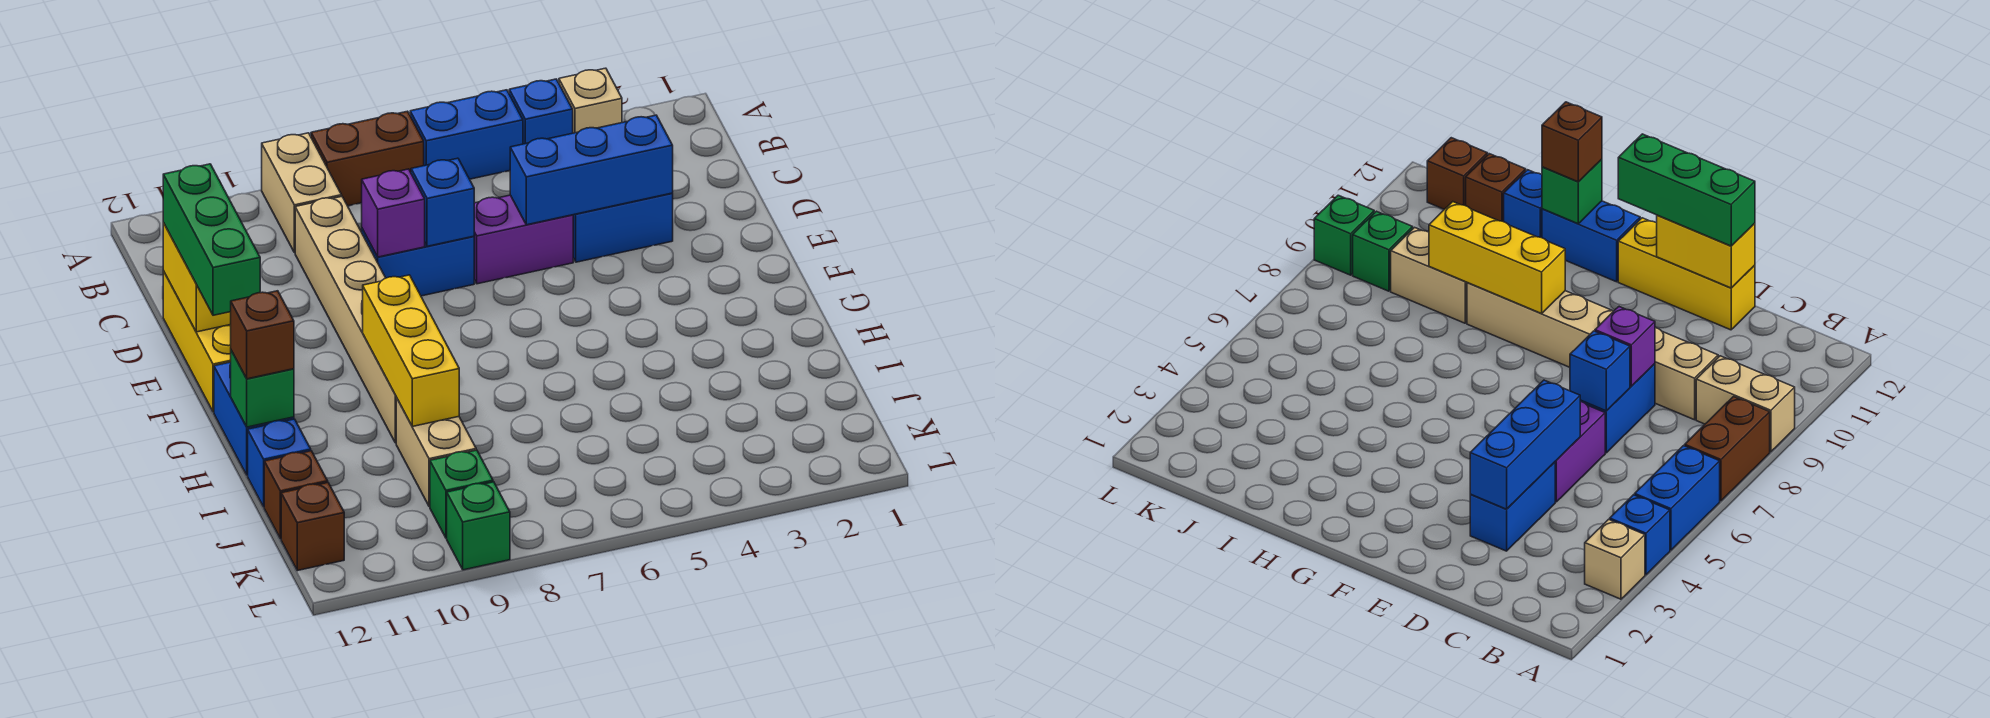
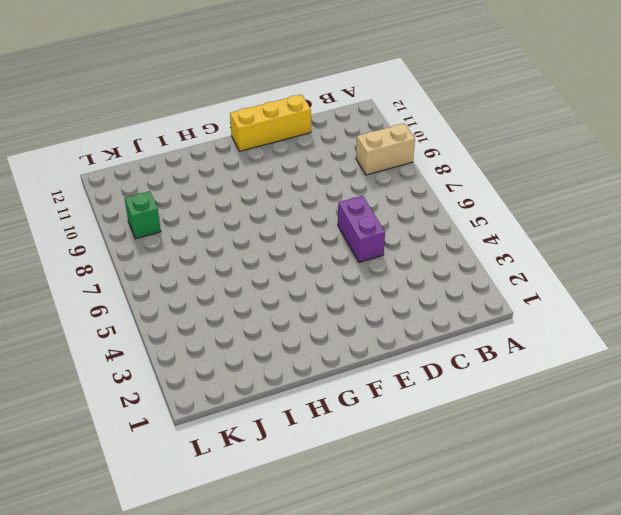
none -> tan brick A3 level 1
none -> blue brick A4 level 1
none -> blue brick A5:A6 level 1

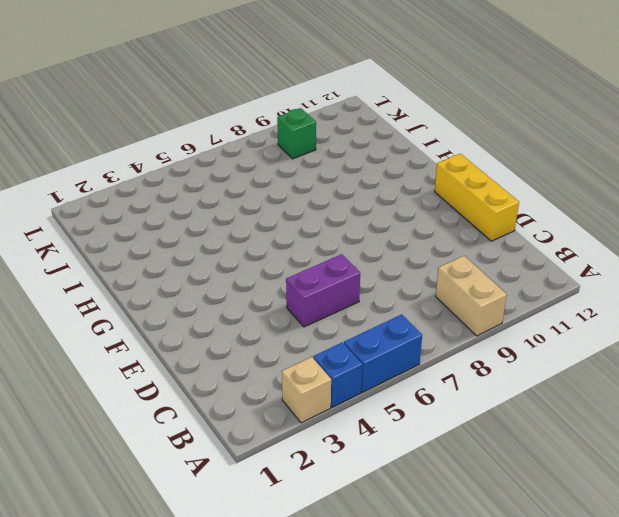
none -> brown brick A7:A8 level 1
none -> tan brick C9:H9 level 1
none -> blue brick D3:D4 level 1

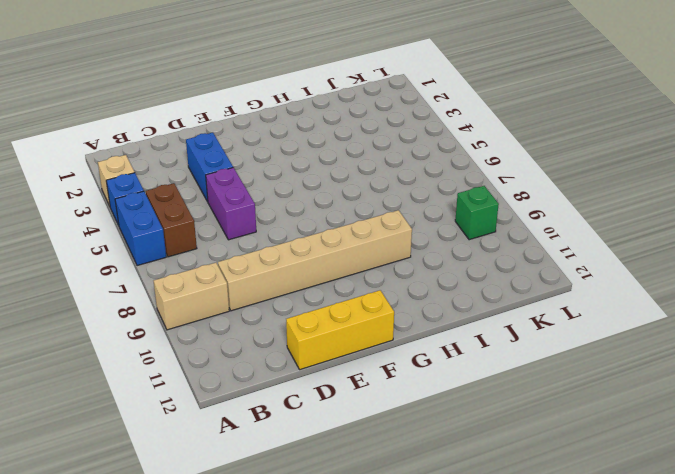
brown brick B5:B6 level 1 -> brown brick A7:A8 level 1
none -> blue brick D7:D8 level 1
none -> blue brick G12:H12 level 1
none -> tan brick I9:J9 level 1

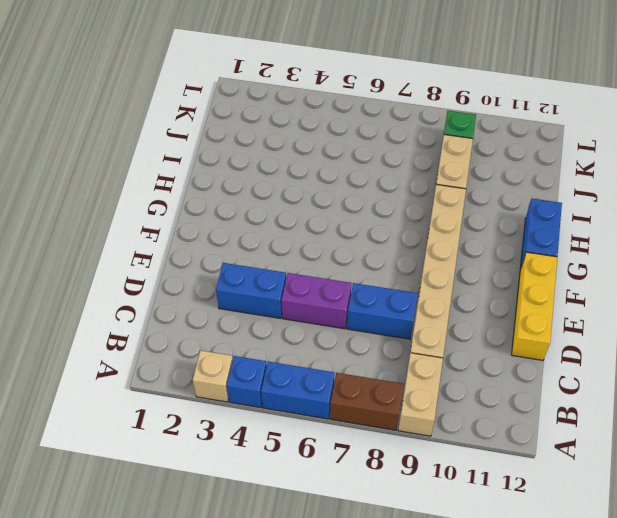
none -> blue brick I12 level 1
none -> brown brick J12 level 1
none -> brown brick K12 level 1

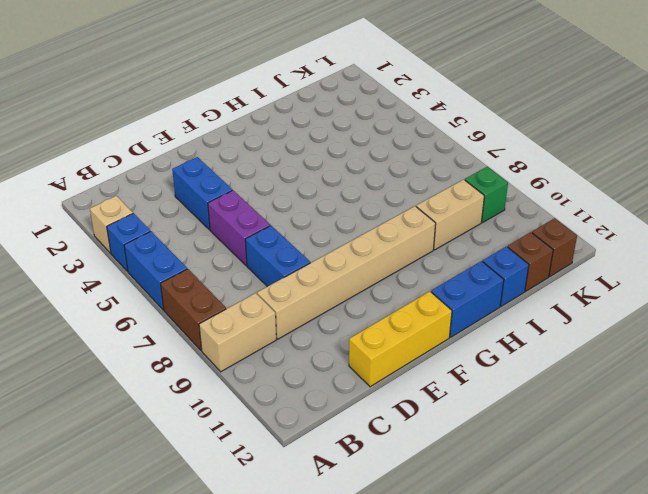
none -> green brick L9 level 1
none -> blue brick D3:D5 level 2
none -> blue brick D7 level 2

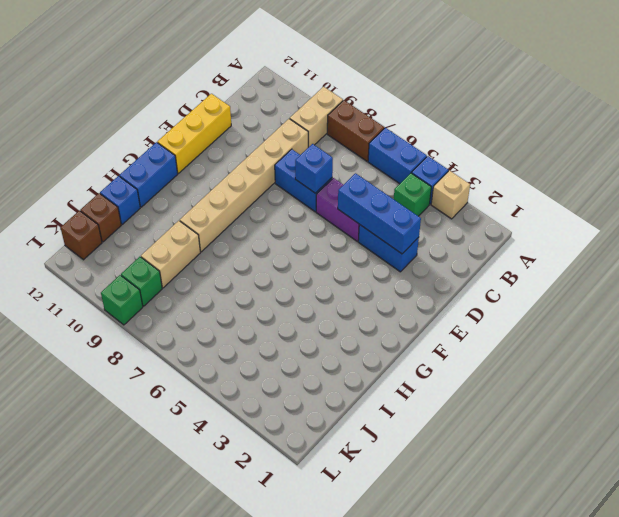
green brick B4 level 1 -> green brick H12 level 2
none -> purple brick D8 level 2
none -> yellow brick D12:E12 level 2
none -> yellow brick G9:I9 level 2

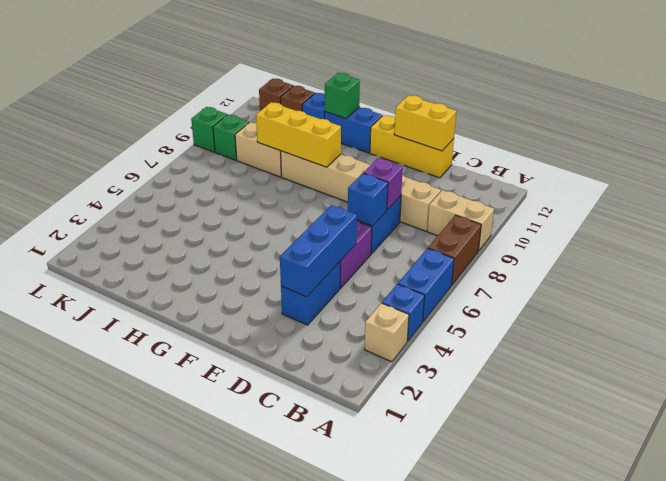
none -> green brick D12:F12 level 3
none -> brown brick H12 level 3

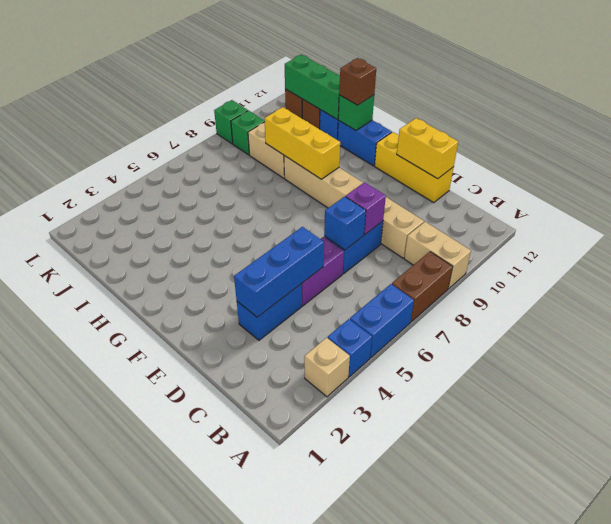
green brick I12:K12 level 2 -> green brick D12:F12 level 3

